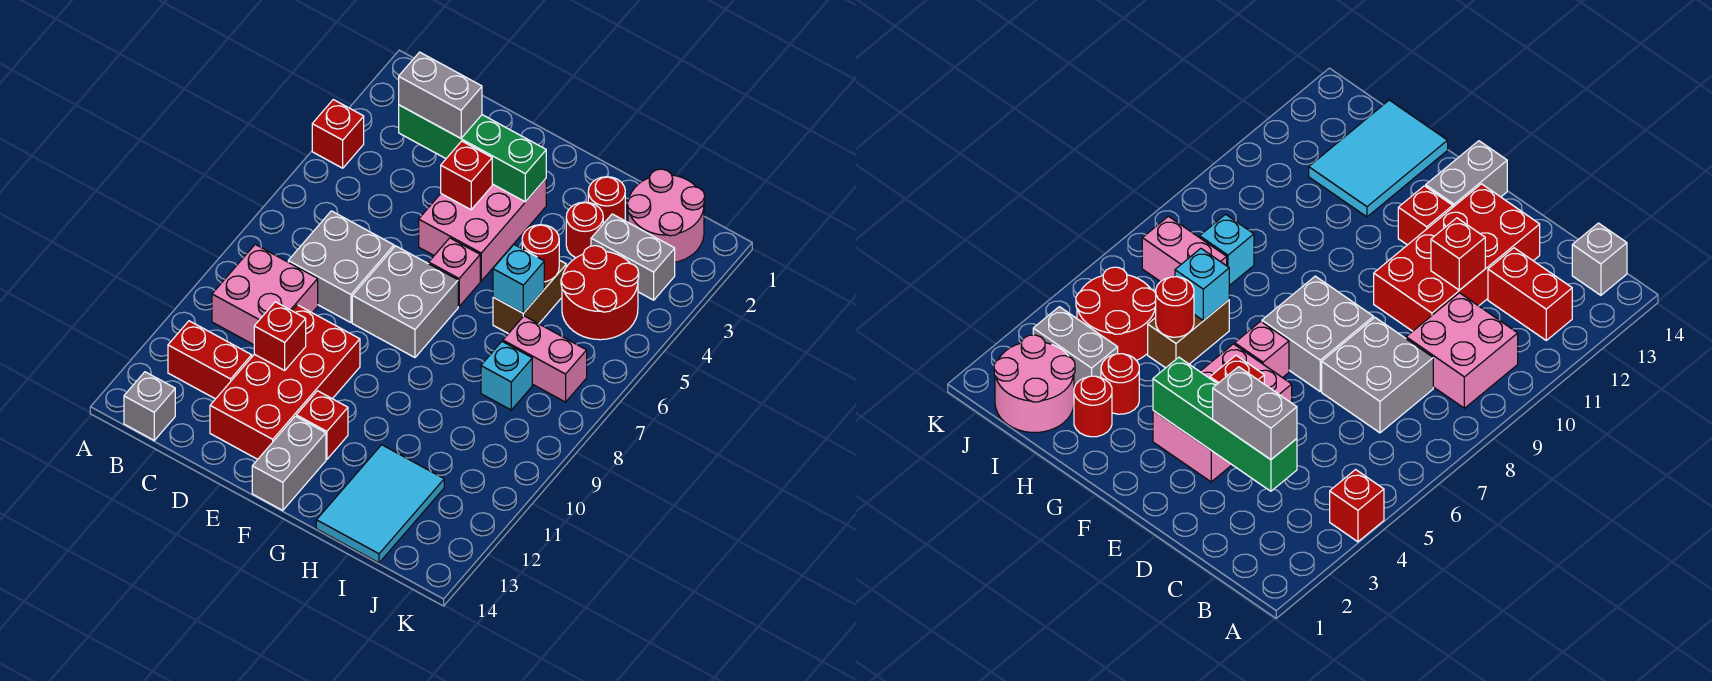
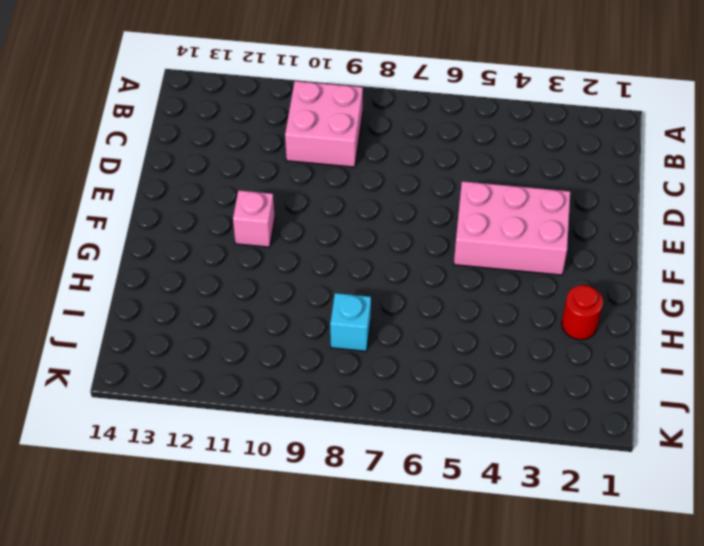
pink brick F11 level 1 -> pink brick F6 level 1
none -> red brick A4 level 1
none -> red brick B12:C12 level 1
none -> grey brick B14 level 1

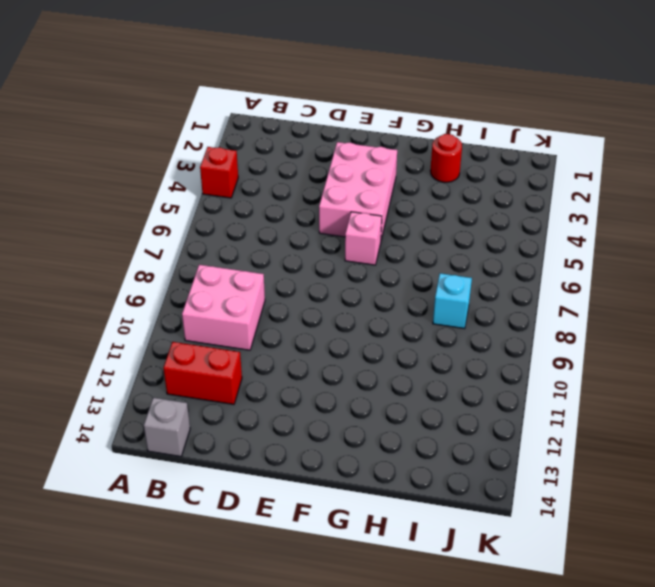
none -> grey brick C7:D8 level 1
none -> red brick D10:E13 level 1
none -> grey brick E7:F8 level 1

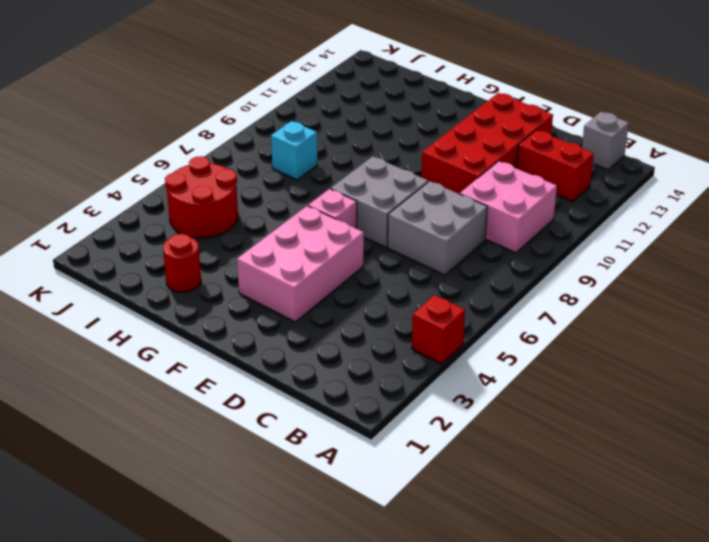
none -> red brick F12 level 1
none -> grey brick F13:F14 level 1
none -> red round brick H3 level 1

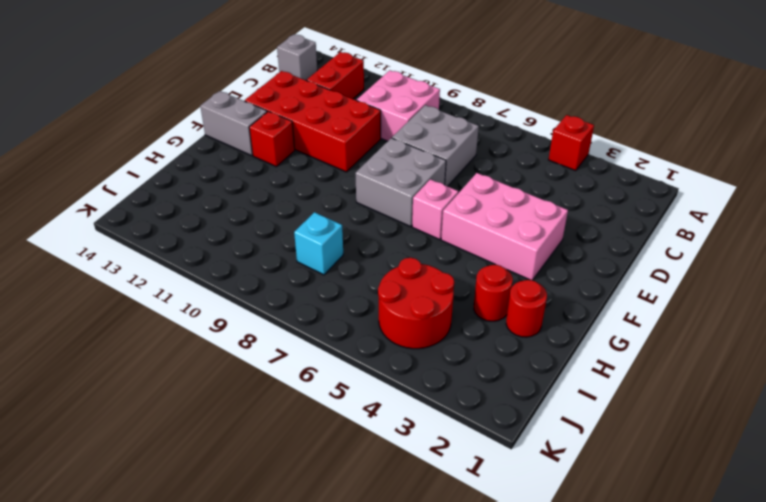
none -> brown brick H5:H6 level 1
none -> cyan tile H12:I14 level 1
none -> pink round brick I1:J2 level 1

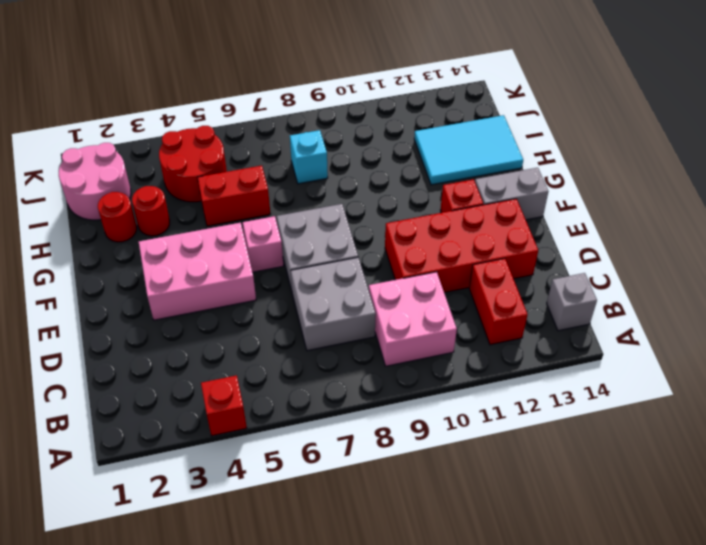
red brick H5:H6 level 1 -> brown brick H5:H6 level 1
none -> grey brick I3:J3 level 1
none -> pink brick I7:J7 level 1
none -> green brick C3:F3 level 2

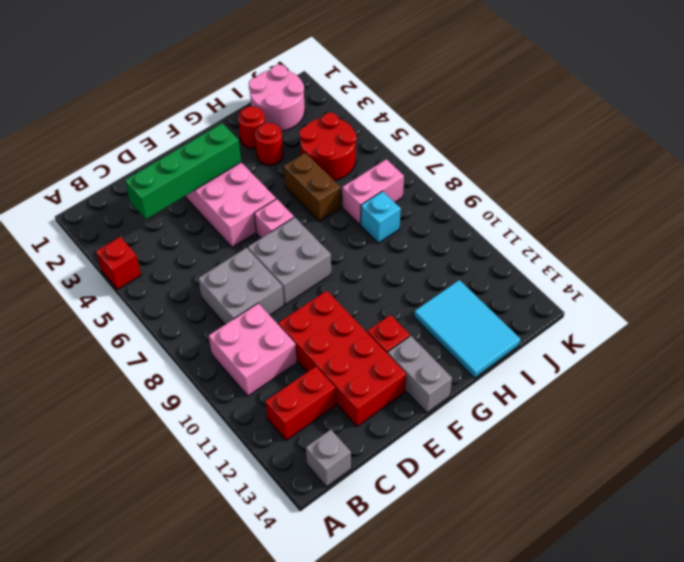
none -> grey brick I3:J3 level 1
none -> red brick D11 level 2
none -> red brick E4 level 2

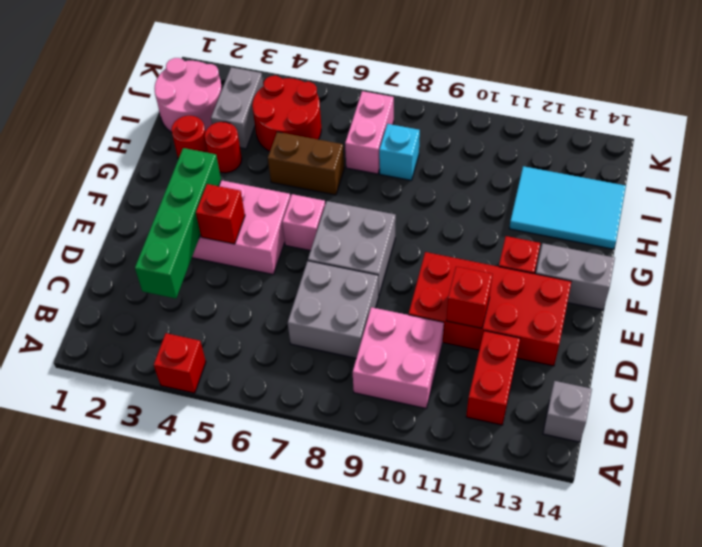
none -> red round brick H5 level 2
none -> cyan brick H6 level 2
none -> grey brick C3:D3 level 3

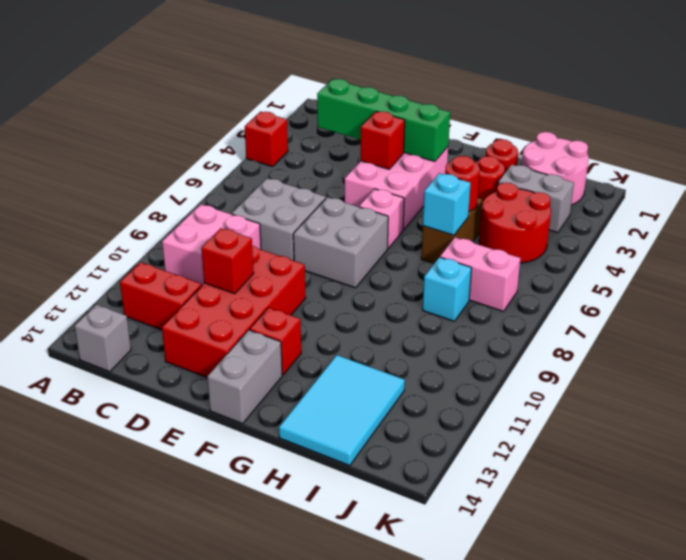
none -> grey brick C3:D3 level 3

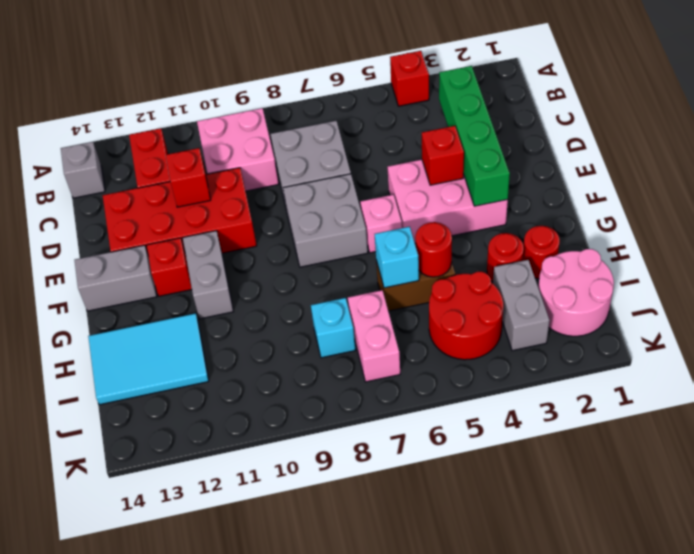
grey brick F11:G11 level 1 -> grey brick C3:D3 level 3

